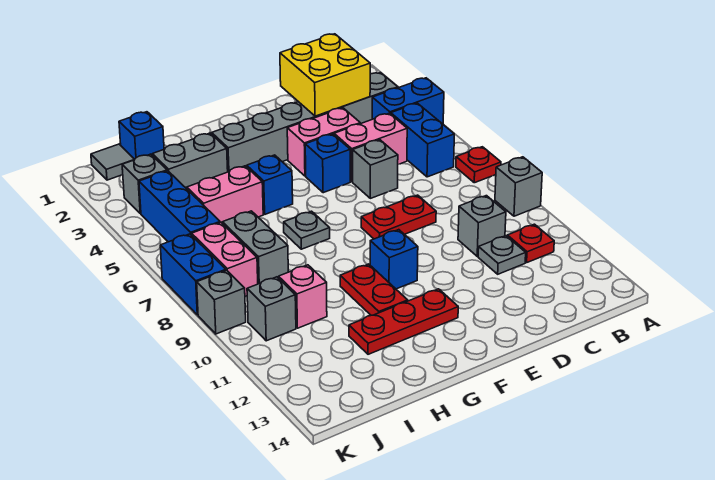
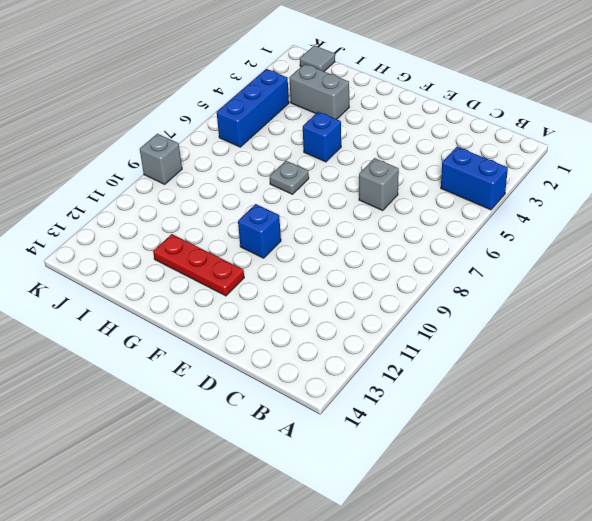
none -> red plate A7 level 1
none -> grey brick A9 level 1
none -> grey brick B3:G3 level 1
none -> blue brick B5:B6 level 1

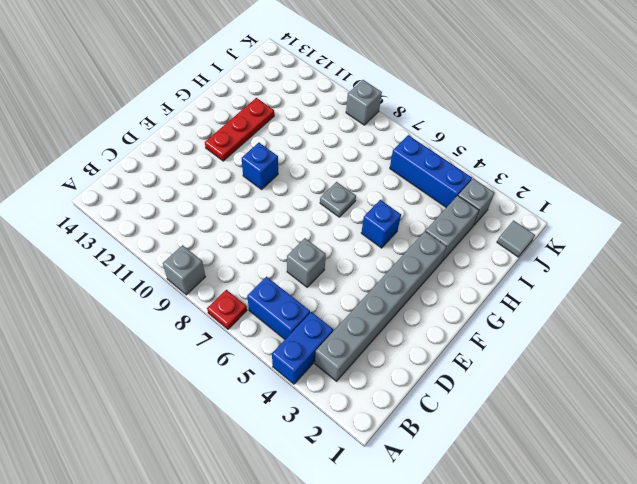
none -> red plate B11 level 1
none -> pink brick C5:D5 level 1
none -> grey brick C10 level 1
none -> grey plate C11 level 1

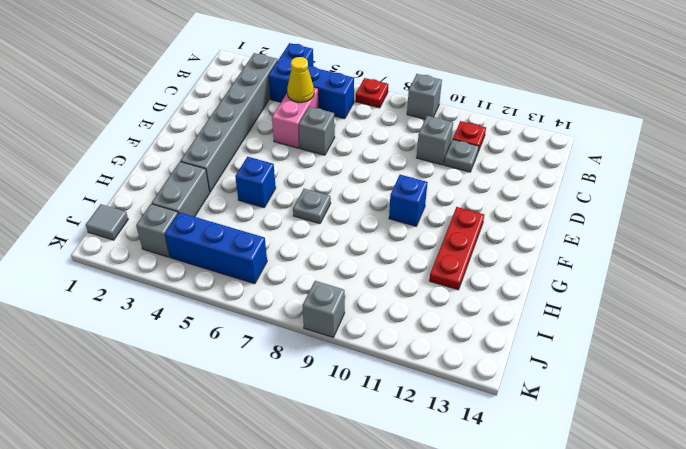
yellow cone C5 level 2 -> none
none -> pink brick D4:E4 level 1
none -> red plate D8:E8 level 1
none -> blue brick E5 level 1
none -> red plate G10:G11 level 1

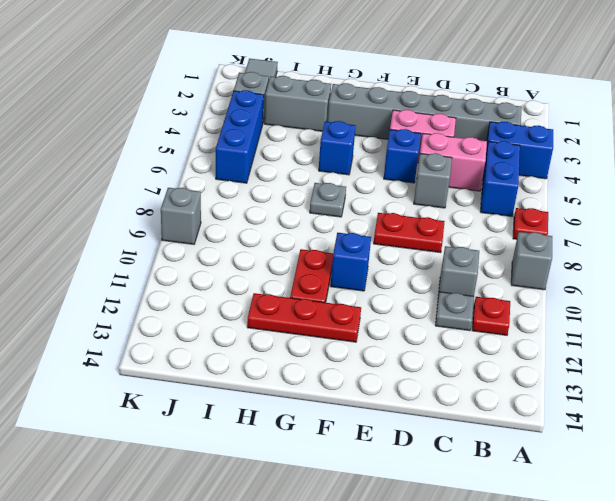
none -> pink brick H5:I5 level 1
none -> blue brick I1 level 1
none -> grey brick I7:I8 level 1
none -> pink brick I10 level 1

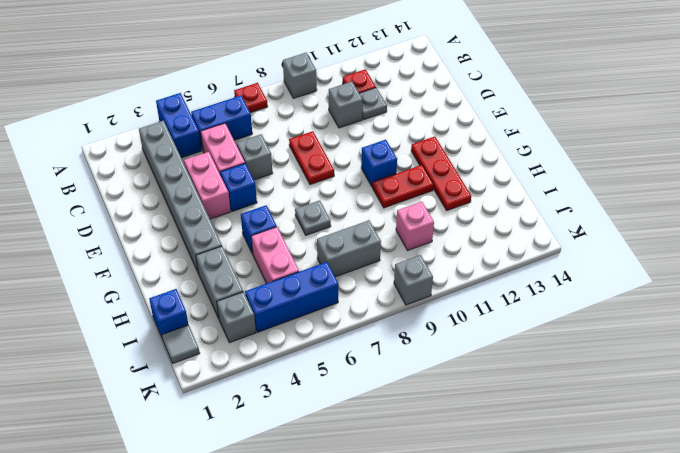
none -> pink brick J7:J8 level 1
none -> grey brick J10 level 1
none -> blue brick K7:K8 level 1
none -> yellow brick C2:D3 level 2

